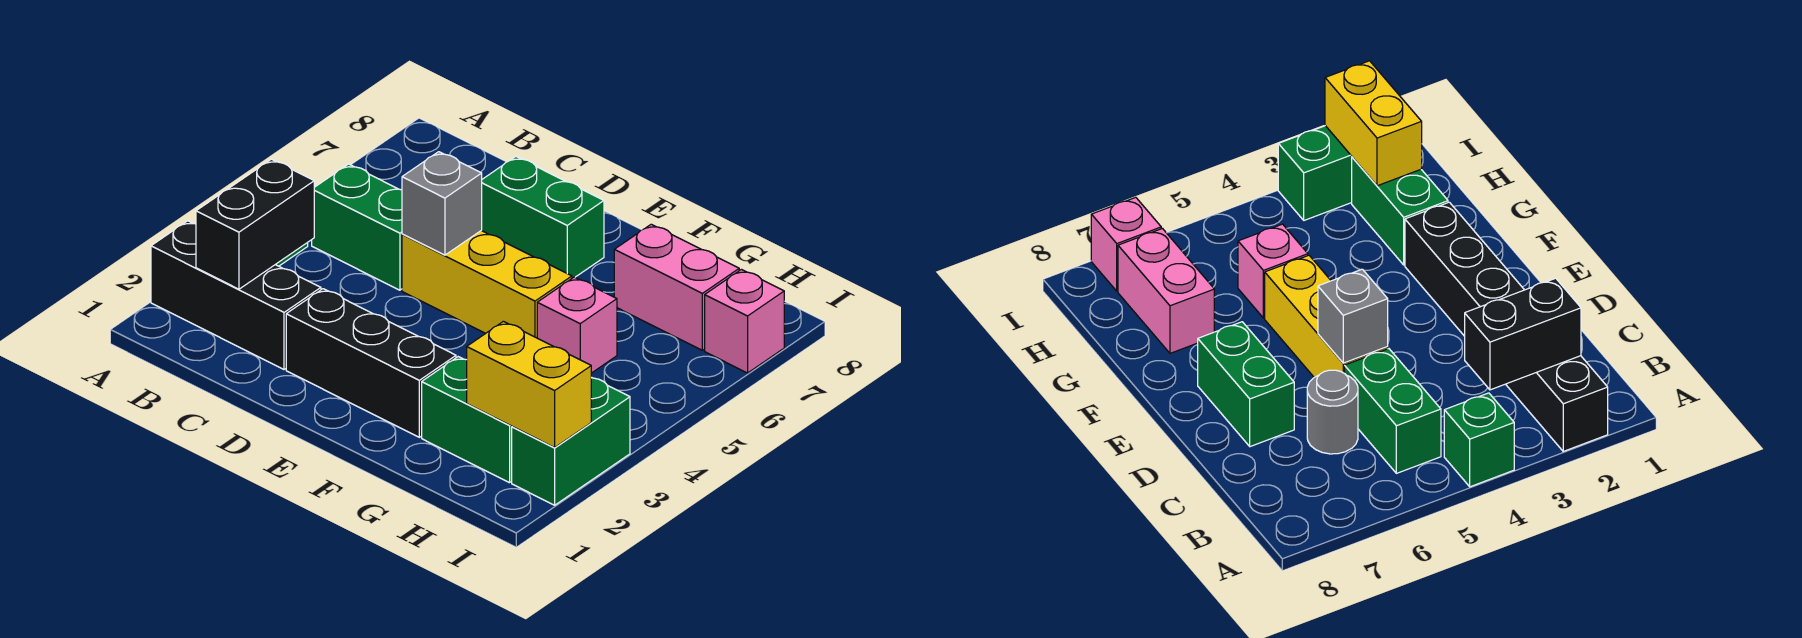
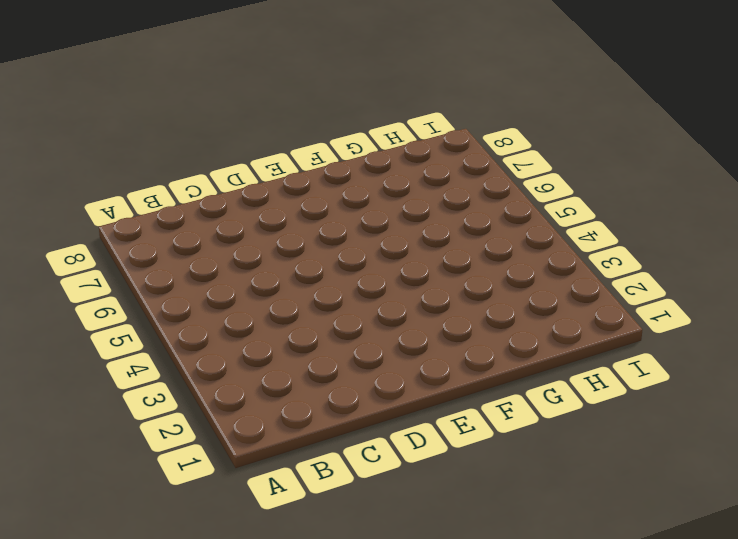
none -> black brick A2:C2 level 1
none -> green brick A4 level 1
none -> green brick B5:C5 level 1

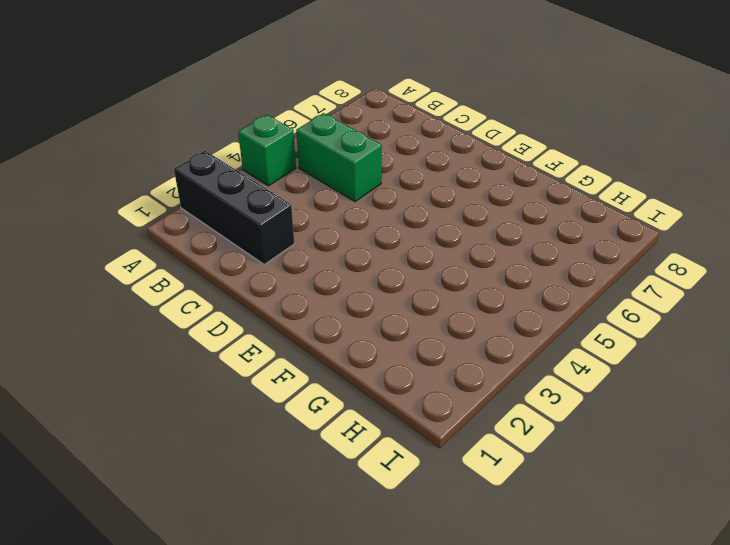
none -> grey round brick C6 level 1
none -> black brick D2:F2 level 1
none -> yellow brick D5:F5 level 1

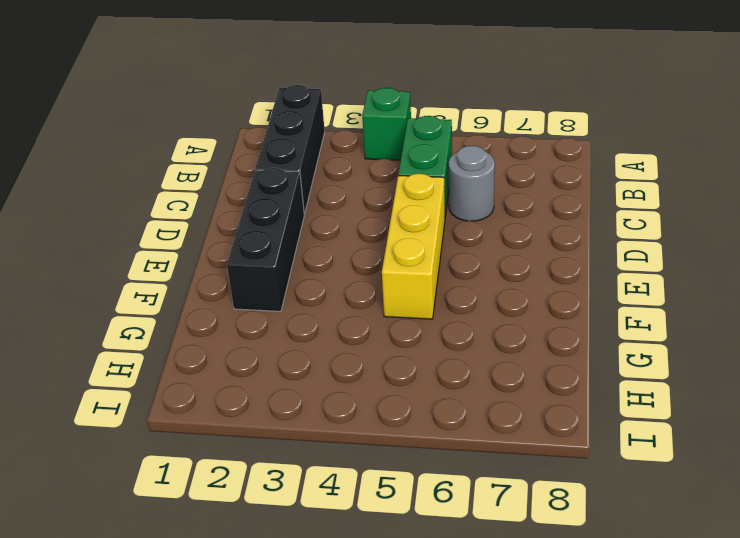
none -> green brick D7:E7 level 1
none -> green brick G2:H2 level 1
none -> pink brick G5 level 1

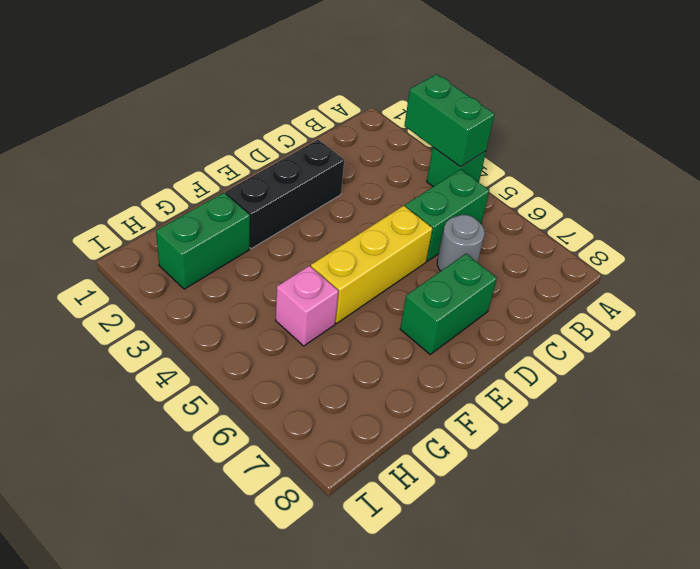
green brick A3:A4 level 2 -> green brick I2:I3 level 1
none -> black brick A2:C2 level 1
none -> pink brick G7:H7 level 1
none -> pink brick I7 level 1

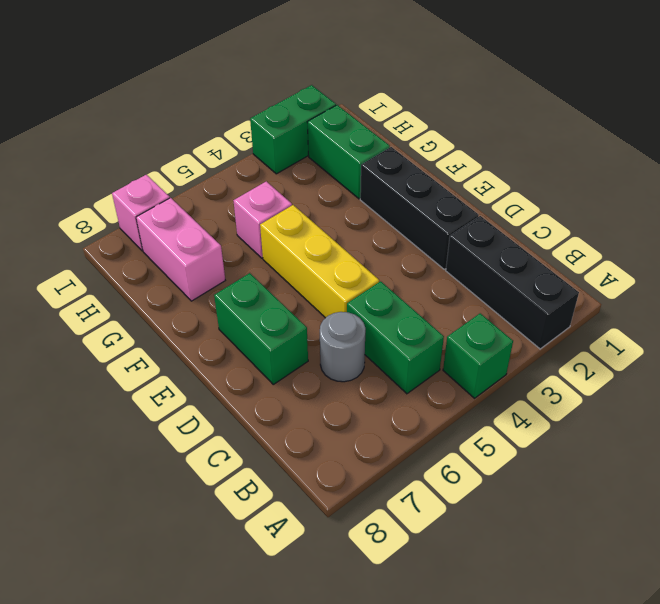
none -> black brick B2:B3 level 2
none -> grey brick D5 level 2
none -> yellow brick H2:I2 level 2

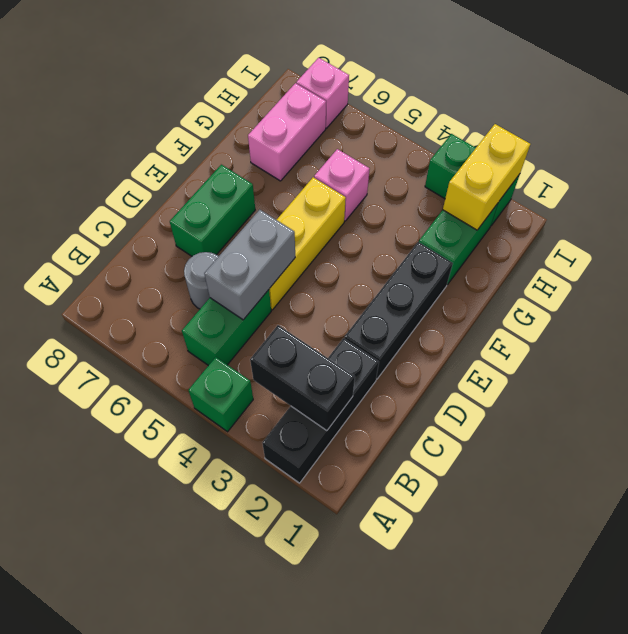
grey brick C5:D5 level 2 -> grey brick D5 level 2

